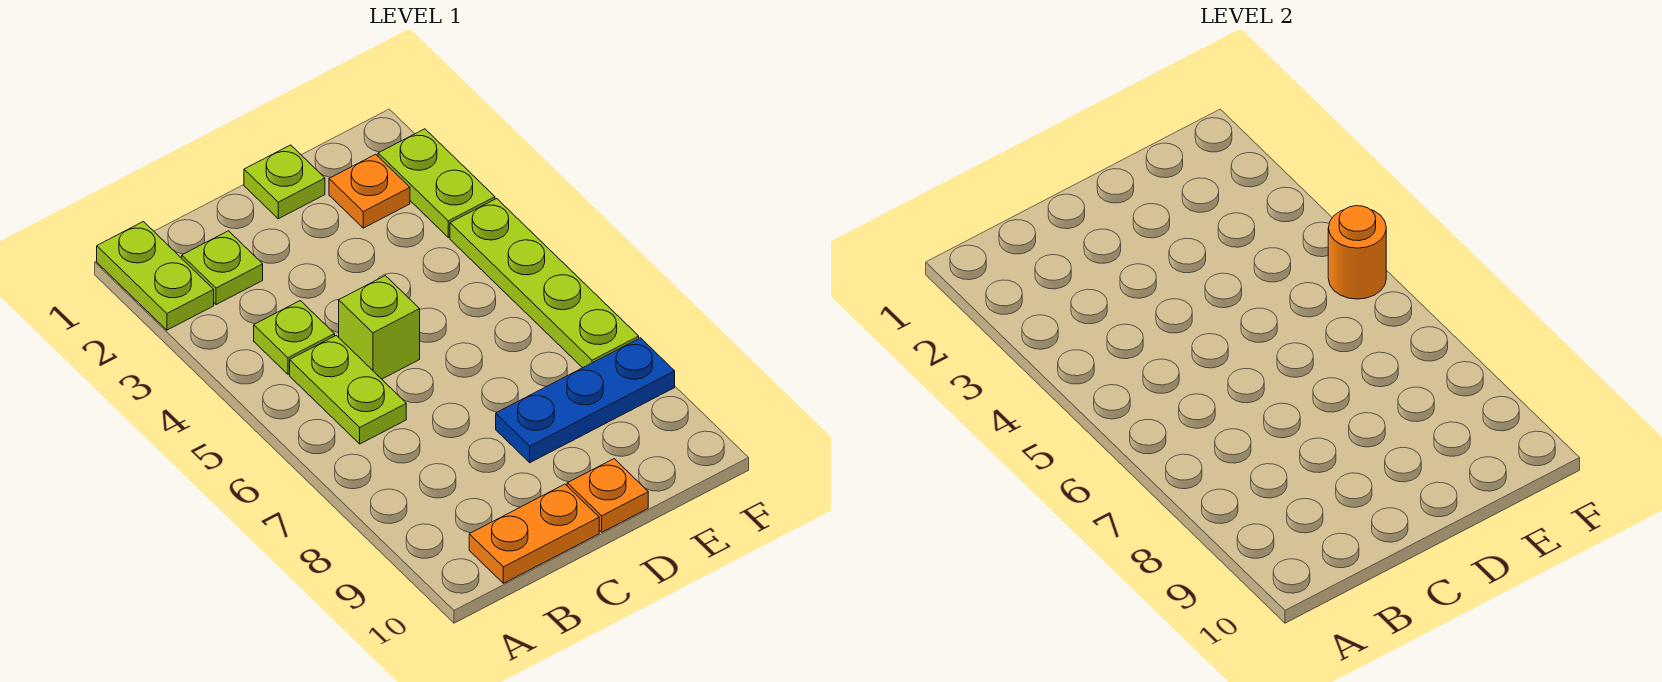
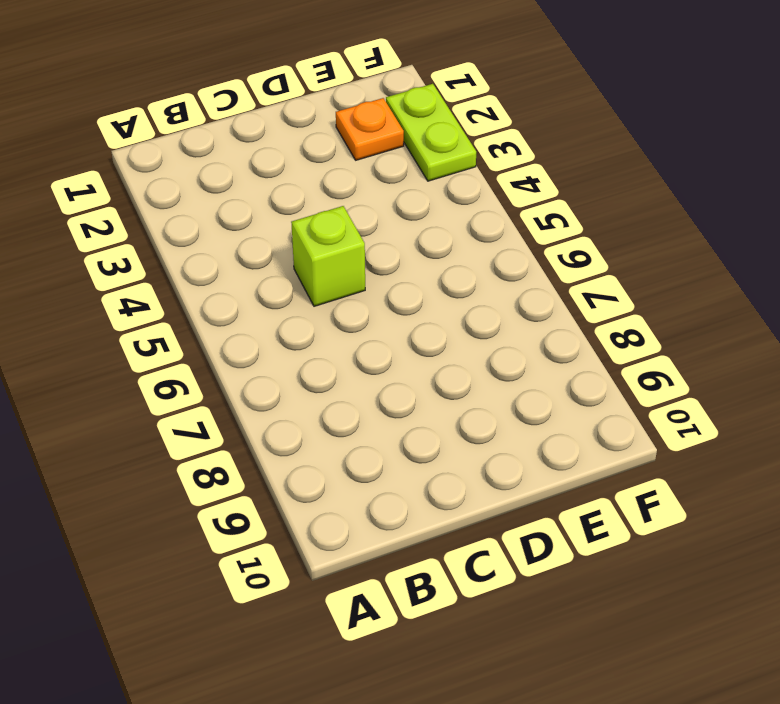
none -> lime plate A1:A2 level 1
none -> lime plate B2 level 1
none -> lime plate B4 level 1

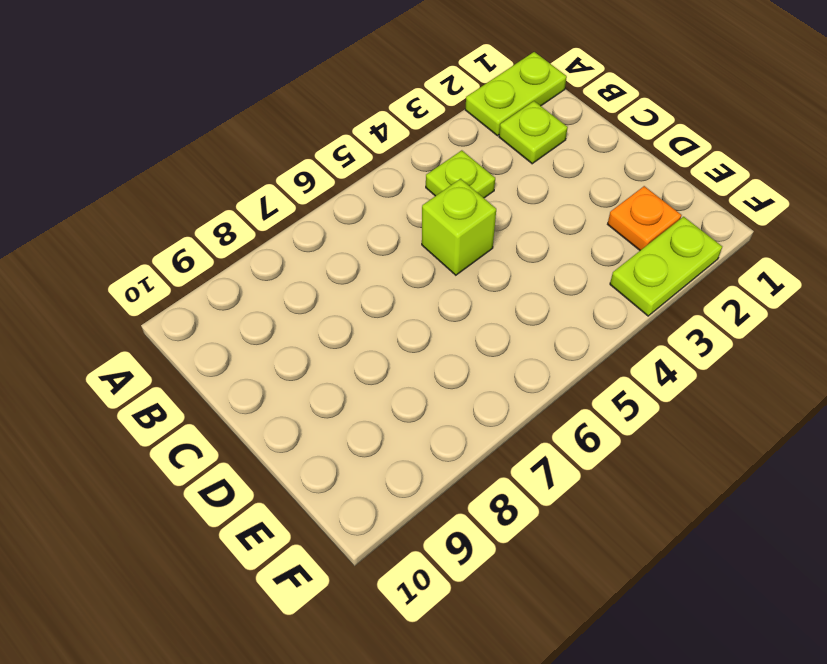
none -> lime plate B5:B6 level 1
none -> orange plate B10:C10 level 1
none -> lime plate D1 level 1

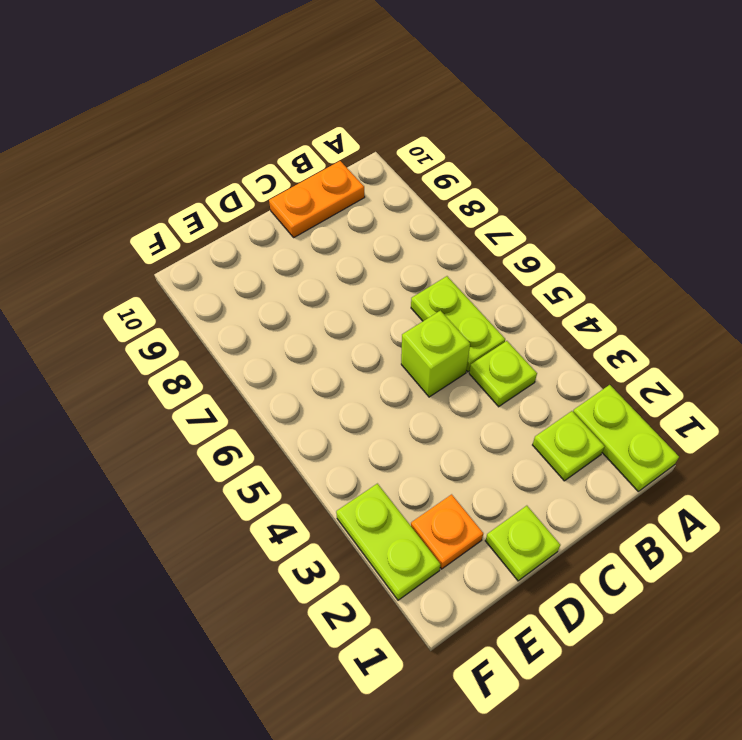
none -> blue plate D8:F8 level 1
none -> orange plate D10 level 1
none -> lime plate F4:F7 level 1

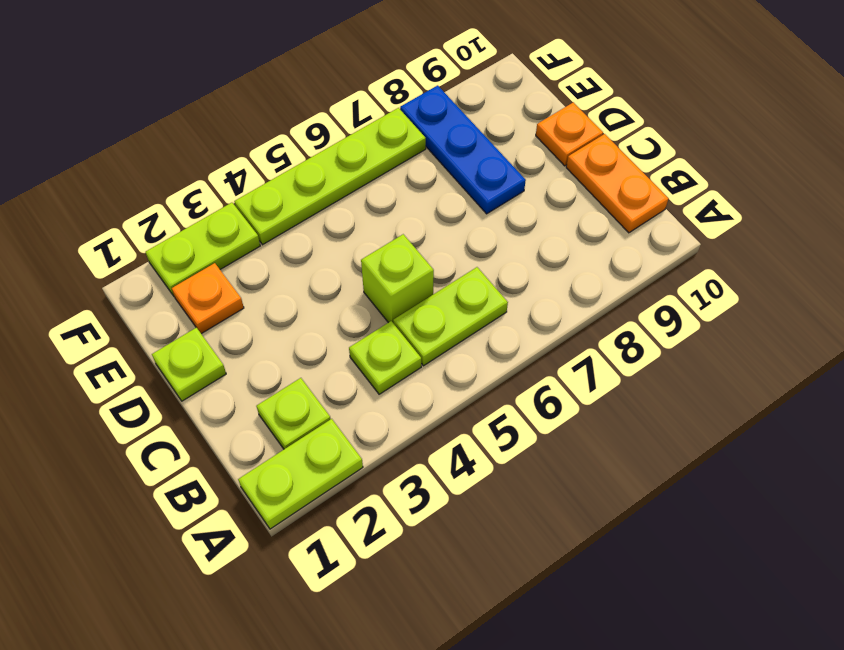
none -> orange round brick F5 level 2

